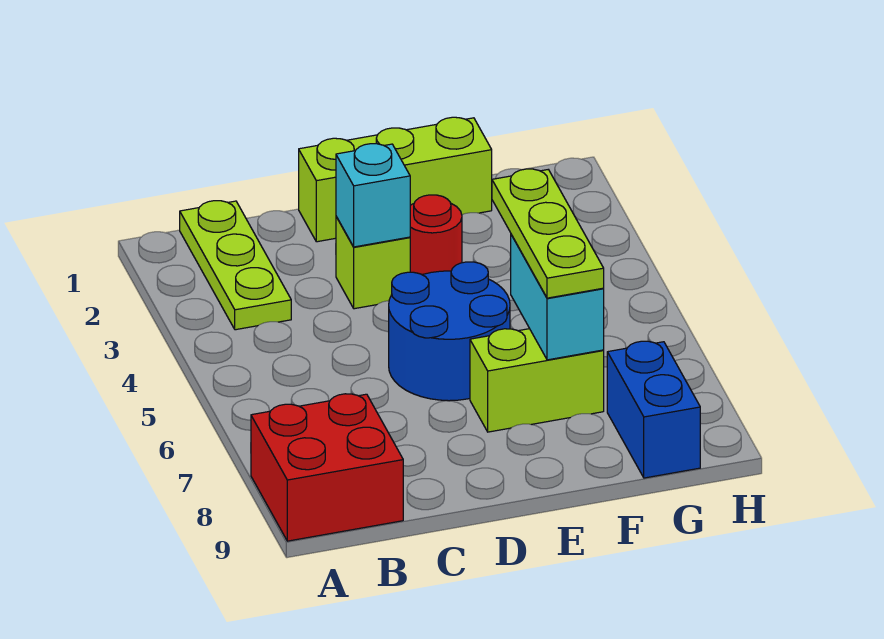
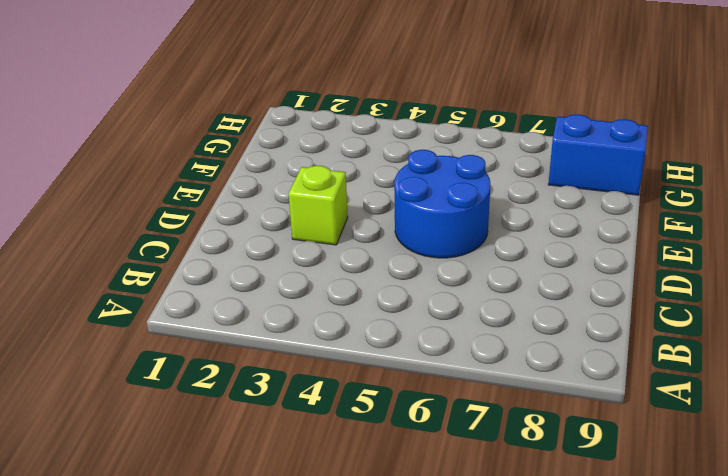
none -> red brick A8:B9 level 1
none -> lime plate B1:B3 level 1

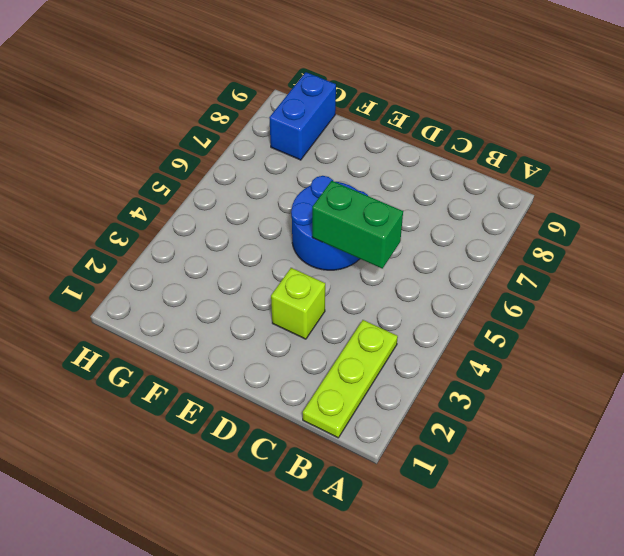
green brick C5:D5 level 2 -> none
none -> red brick A8:B9 level 1
none -> lime brick D1:F1 level 1

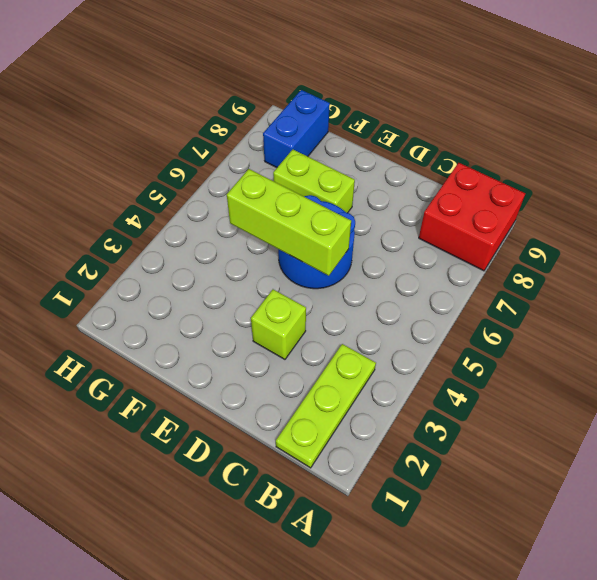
lime brick D5:F5 level 2 -> lime brick D1:F1 level 1
none -> red round brick E3 level 1
none -> cyan brick D3 level 2

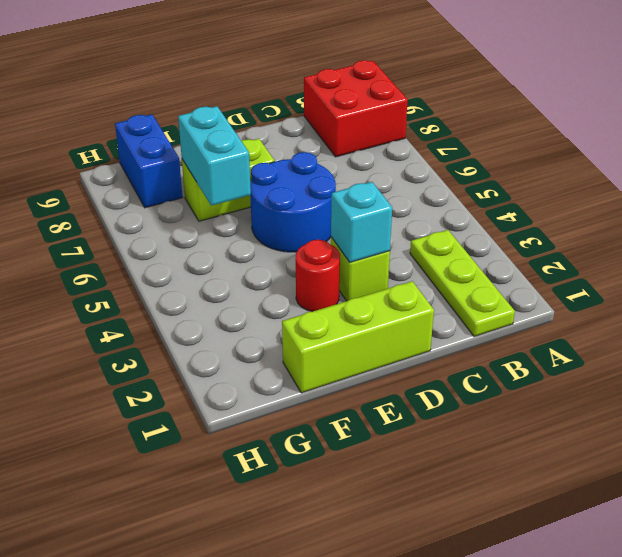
none -> lime plate F5:F7 level 3

